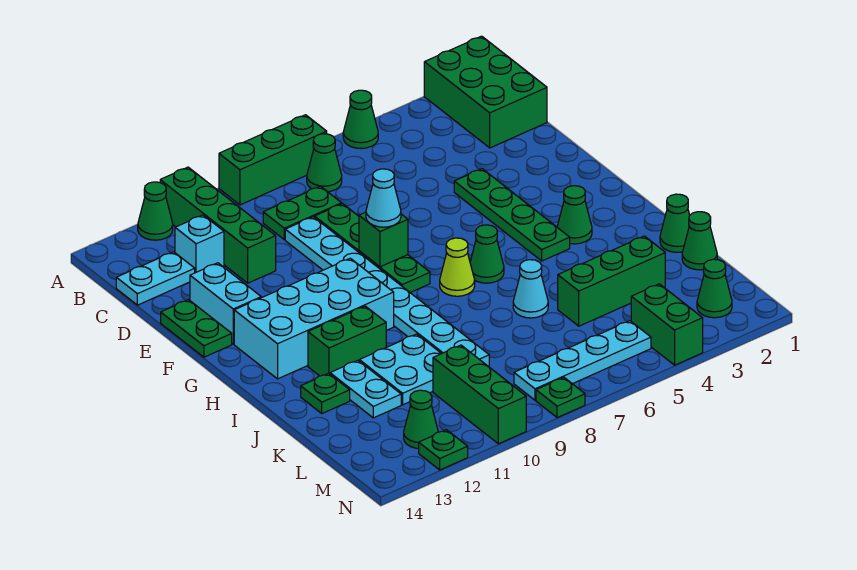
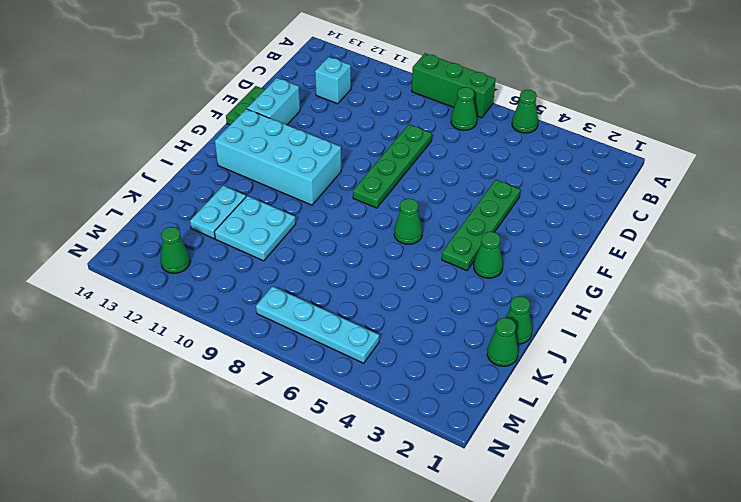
none -> green brick A1:C2 level 1
none -> green brick A11:D11 level 1
none -> green cone A12 level 1
none -> green plate C8:C9 level 1

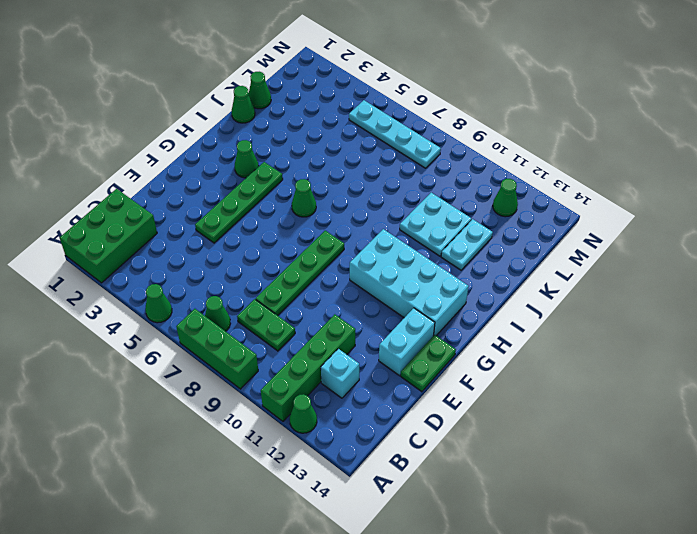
none -> cyan plate C13:C14 level 1
none -> cyan plate D9:K9 level 1
none -> lime cone H7 level 1
none -> green brick I11:I12 level 1

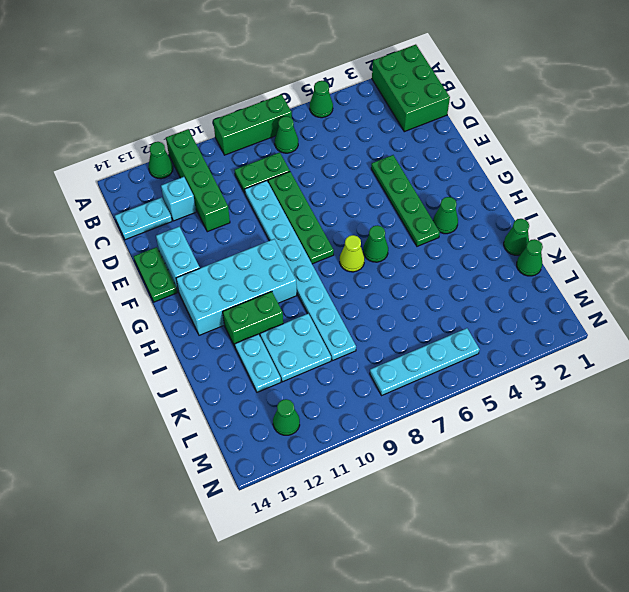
none -> cyan cone J6 level 1
none -> green plate J13 level 1
none -> green brick K3:K5 level 1
none -> green brick L10:N10 level 1

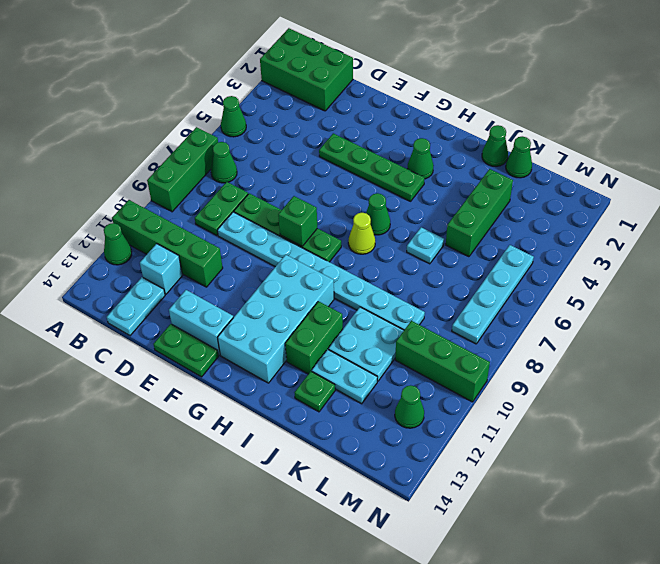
cyan plate J6 level 1 -> cyan cone J6 level 1
none -> green cone M2 level 1
none -> green brick M4:N4 level 1
none -> green plate N8 level 1
none -> green plate N12 level 1

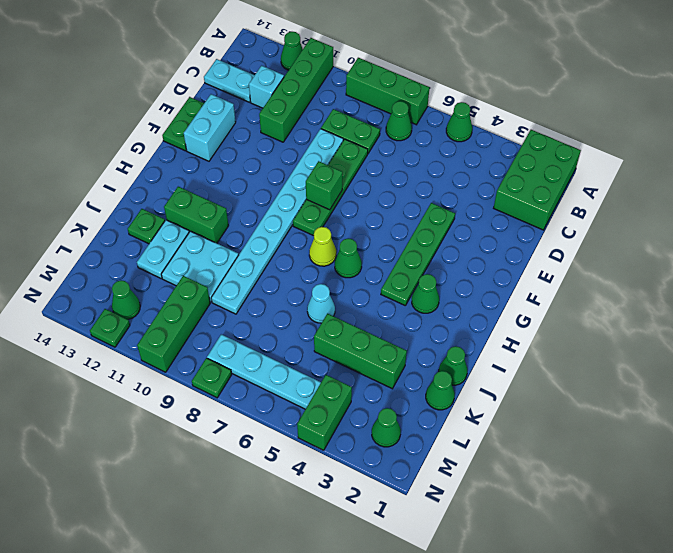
none -> cyan brick G10:H13 level 1
none -> cyan cone F8 level 3

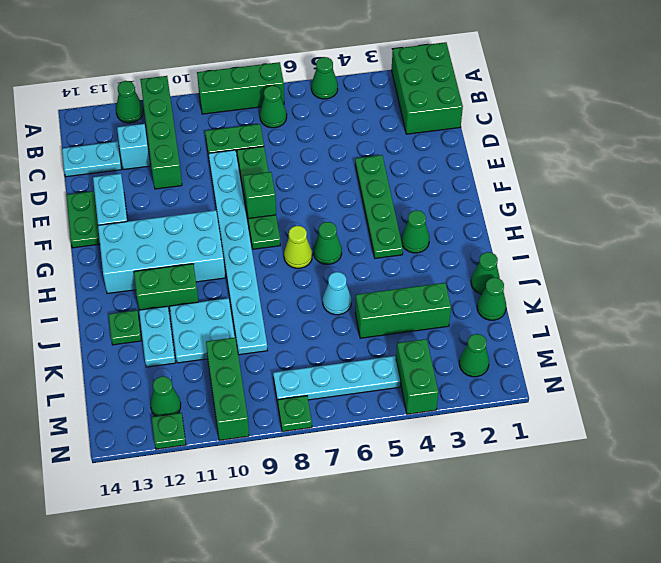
none -> cyan cone F8 level 3

